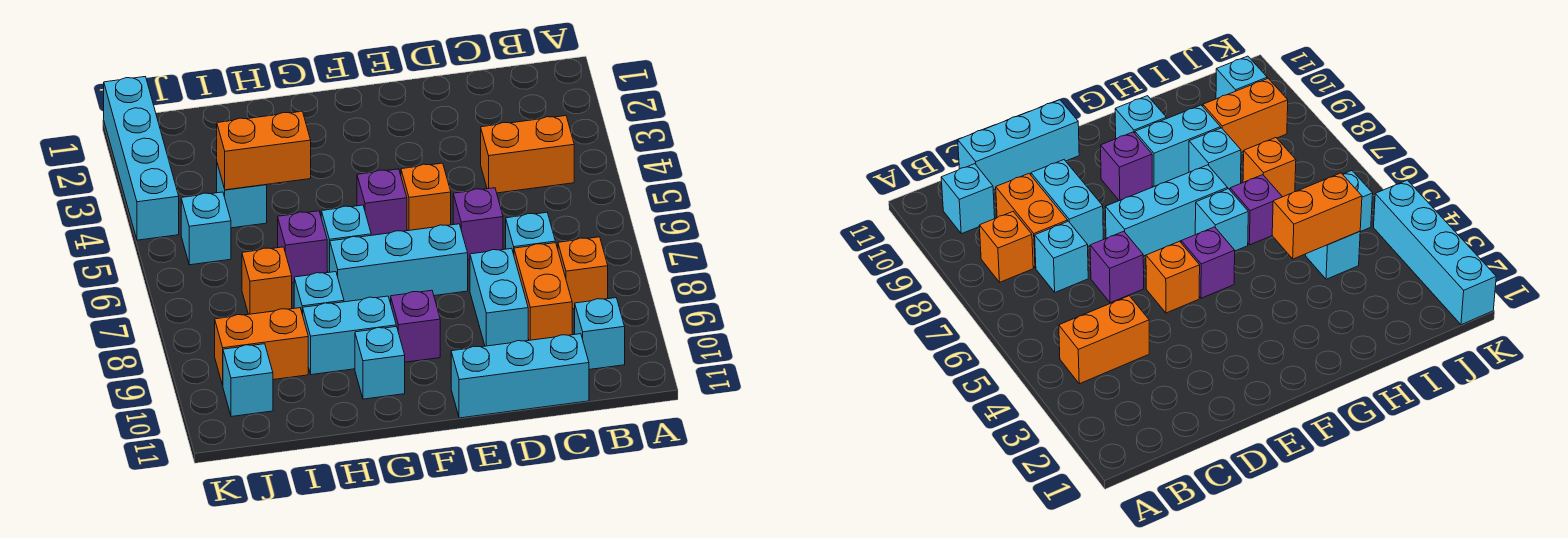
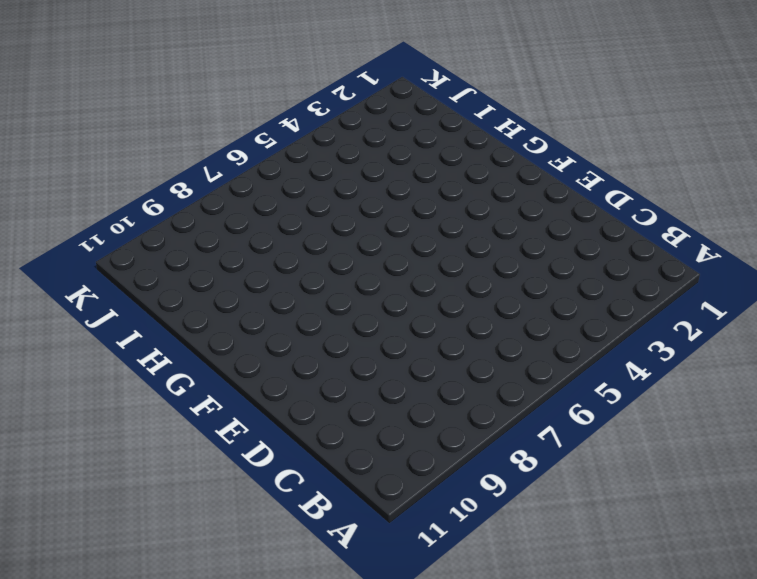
none -> orange brick B4:C4 level 1
none -> orange brick B8 level 1
none -> cyan brick B10 level 1

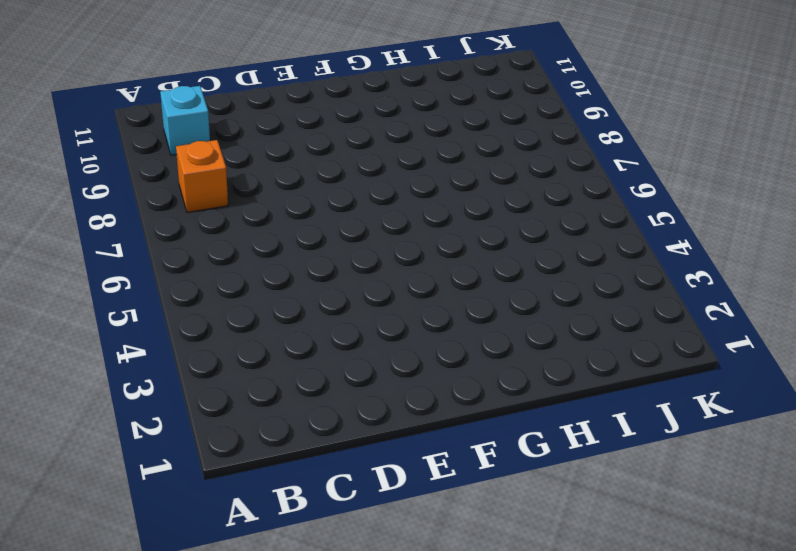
none -> orange brick B4:C4 level 1
none -> cyan brick C7 level 1
none -> orange brick C8:C9 level 1

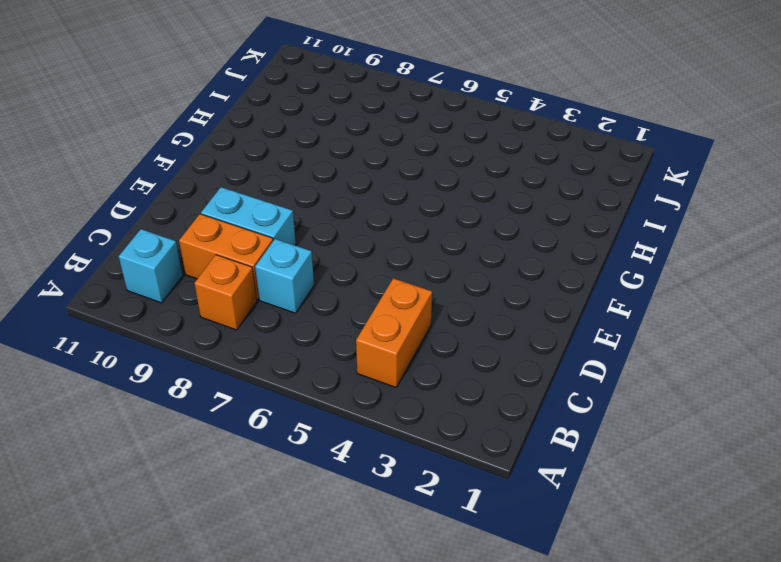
none -> cyan brick C11:E11 level 1
none -> purple brick D6 level 1
none -> orange brick E5 level 1

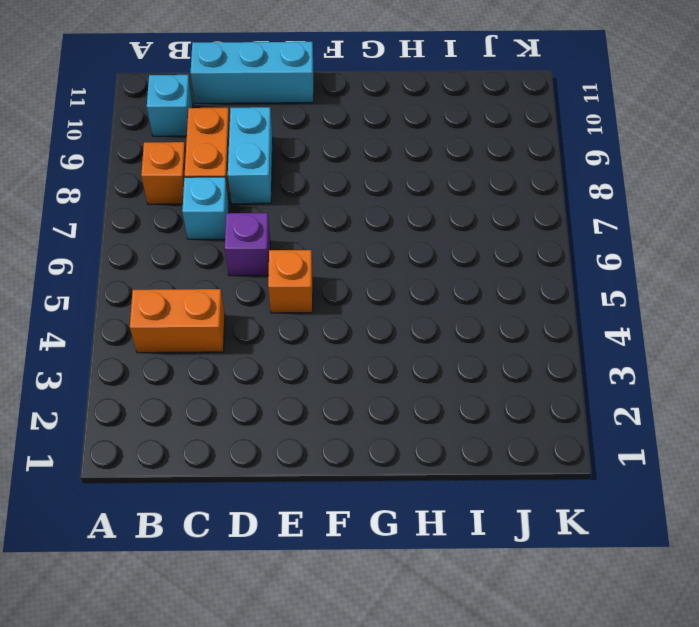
none -> cyan brick E7:G7 level 1
none -> purple brick F5 level 1
none -> purple brick F9 level 1

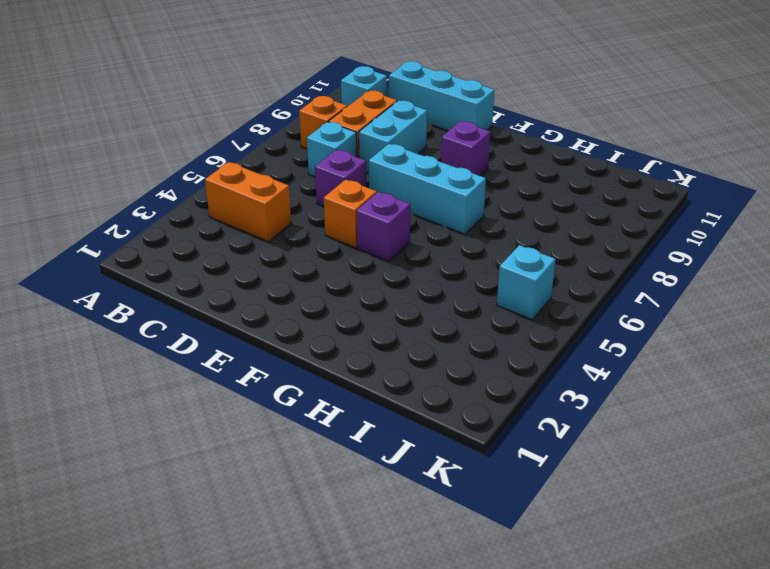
none -> cyan brick G6 level 1
none -> cyan brick G9:H9 level 1
none -> cyan brick G10 level 1

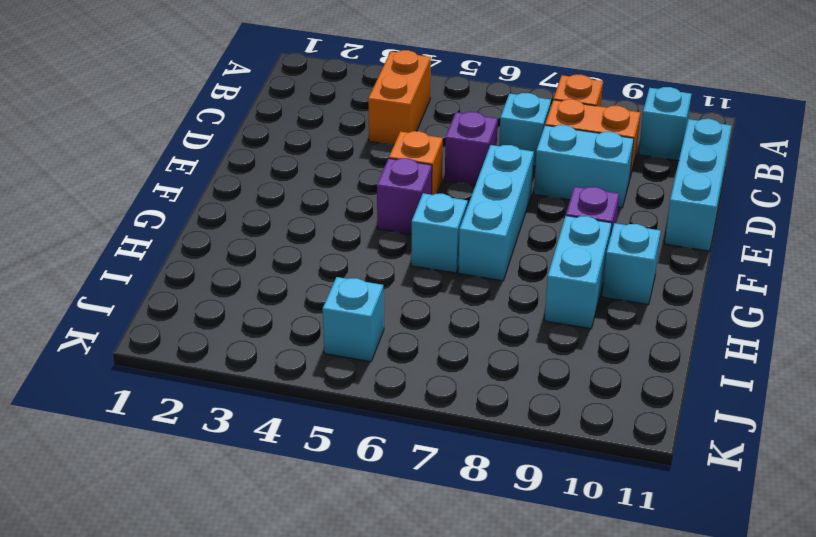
none -> purple brick H6 level 1
none -> cyan brick H8 level 1
none -> cyan brick I4 level 1

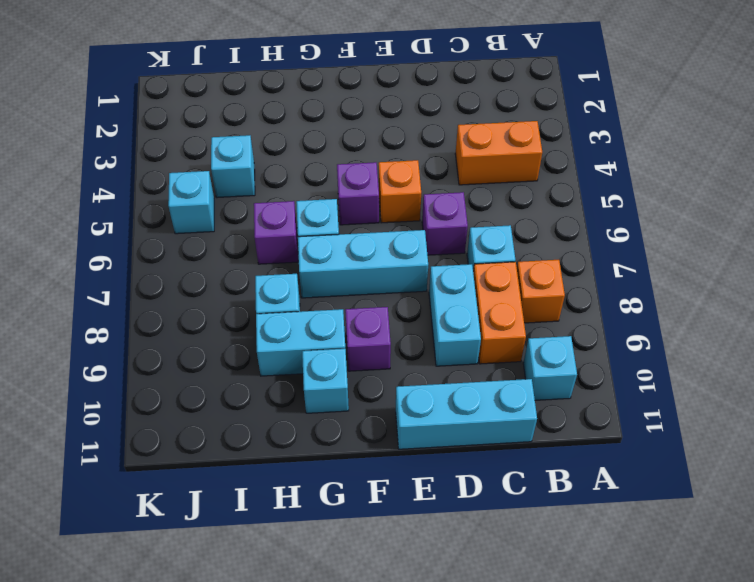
none -> orange brick I7 level 1
none -> orange brick I9:J9 level 1
none -> cyan brick J10 level 1

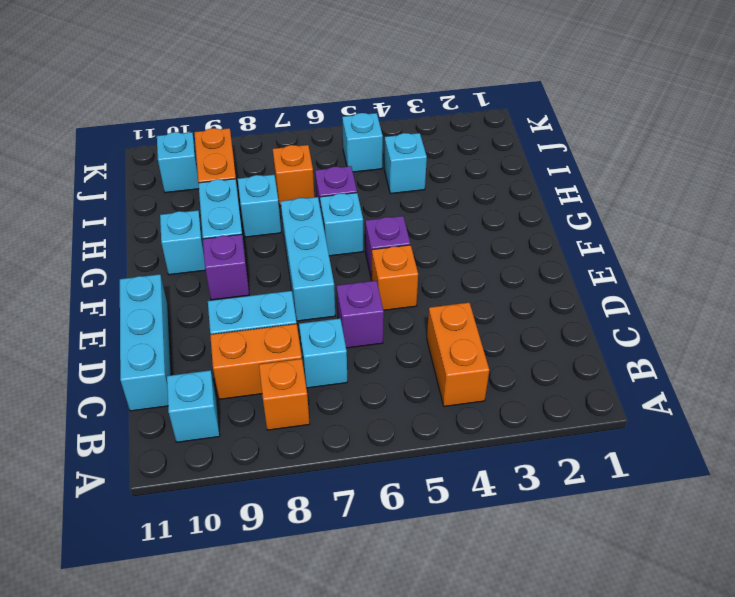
none -> cyan brick K1:K4 level 1
none -> orange brick H4:I4 level 2

